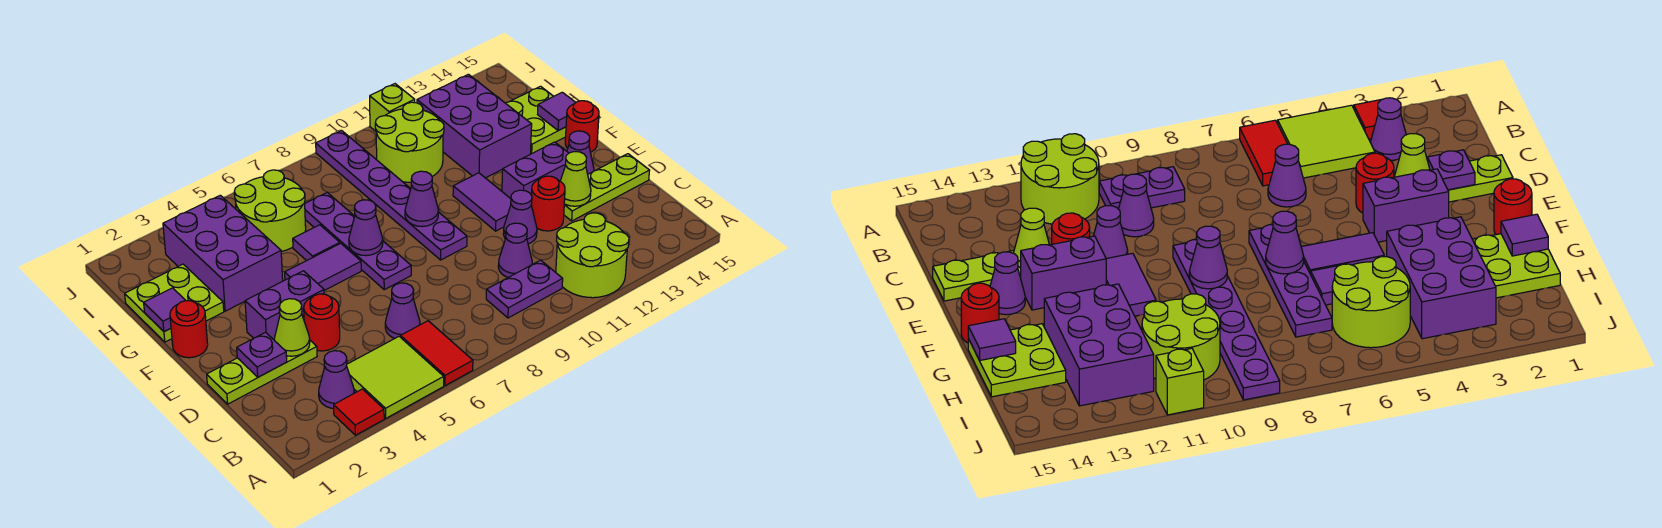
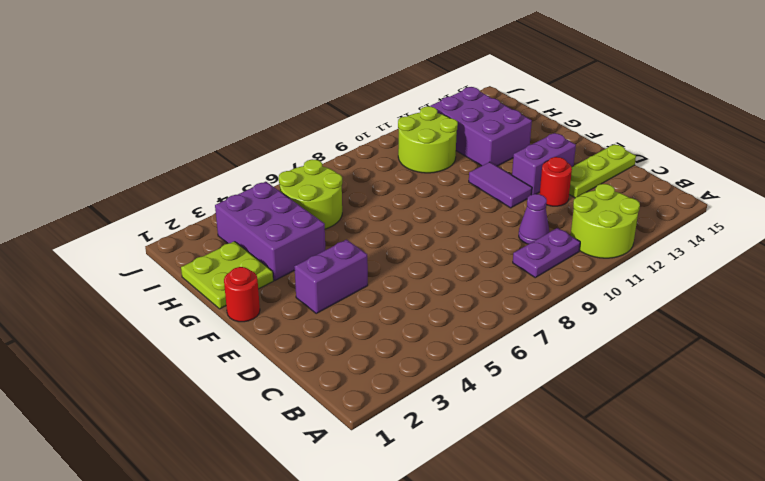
none -> red tile A3 level 1
none -> lime tile A4:B5 level 1
none -> red tile A6:B6 level 1
none -> purple cone B3 level 1

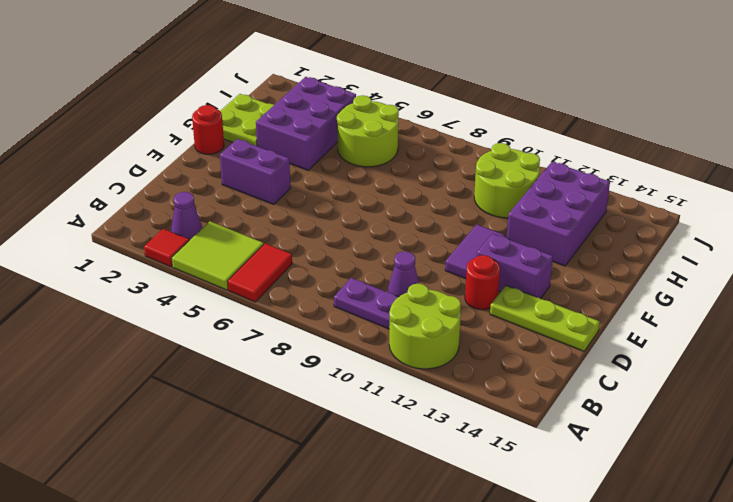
none -> purple cone C6 level 1
none -> lime plate D1:D3 level 1
none -> red round brick D4 level 1
none -> purple cone D11 level 1

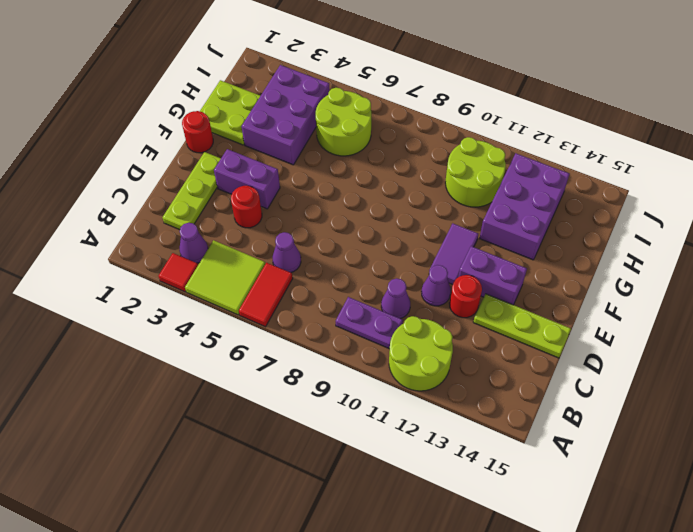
lime plate C2:E2 level 1 -> lime plate D1:D3 level 1
none -> purple plate E7:H7 level 1
none -> purple plate E9:J9 level 1
none -> purple cone E14 level 1
none -> purple tile F5:F6 level 1

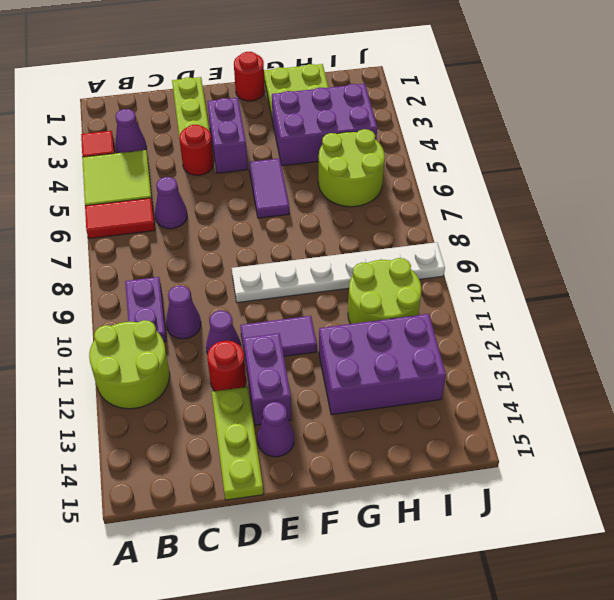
white plate E9:J9 level 1 -> purple plate E9:J9 level 1
none -> purple plate E7:H7 level 1
none -> red round brick F15 level 1
none -> purple tile G6 level 1
none -> lime plate G14:H15 level 1

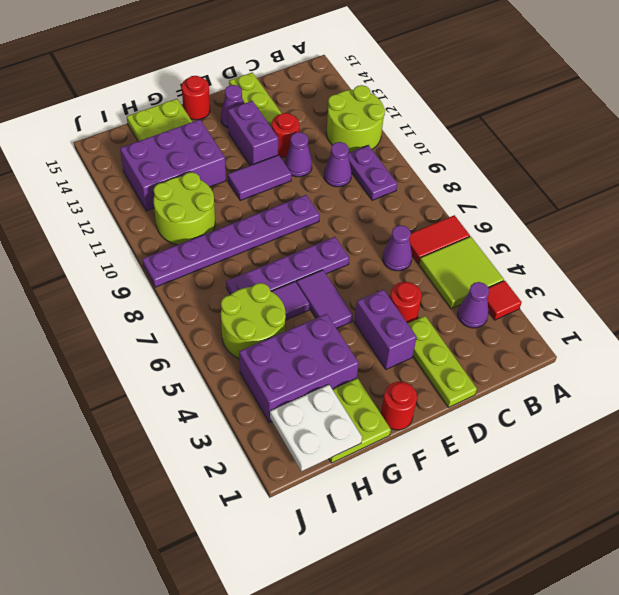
white plate H1:I2 level 2 -> none
none -> lime brick J11 level 1
none -> purple plate D2 level 2
none -> lime cone D3 level 2
none -> lime cone D13 level 2

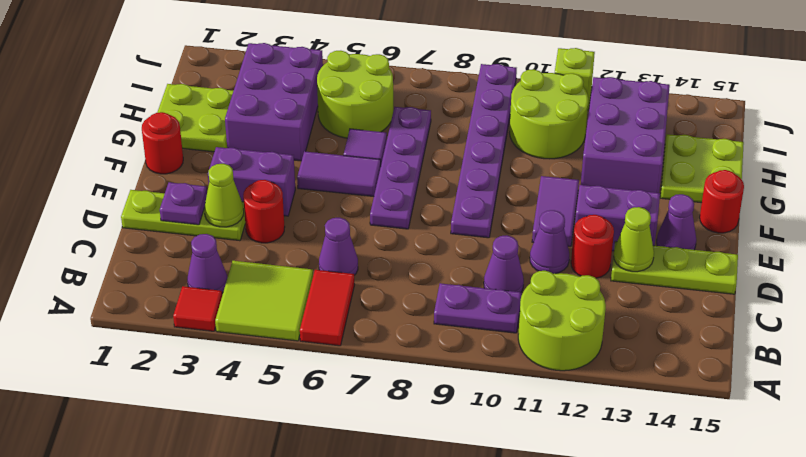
none -> purple cone F7 level 2
none -> purple cone F9 level 2
none -> purple tile G1 level 2
none -> purple tile G15 level 2

